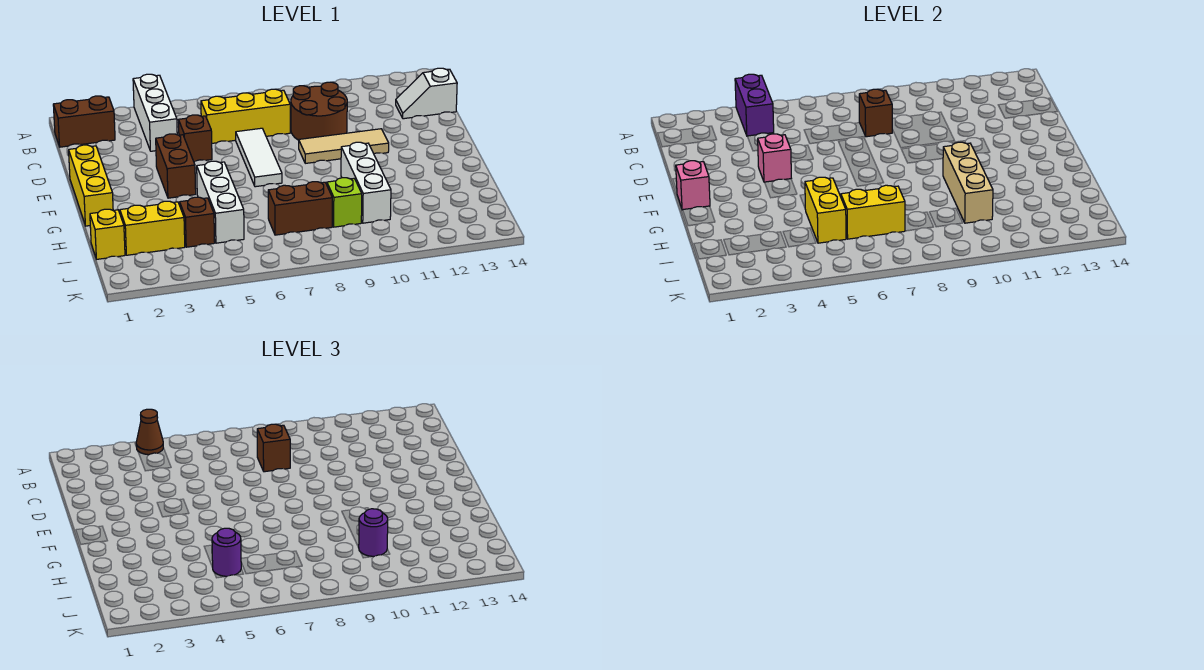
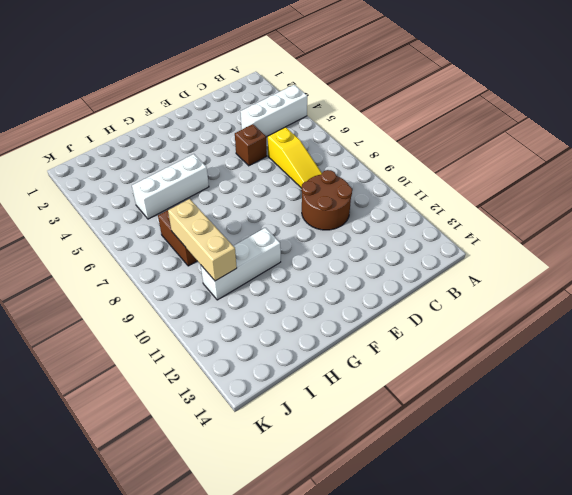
yellow slope C6:C8 level 1 top 6 -> yellow brick C6:C8 level 1
tan brick I8:I10 level 2 -> tan brick G10:I10 level 2
none -> brown brick B1:B2 level 1
none -> white slope C13:C14 level 1 top 14
none -> white tile D7:F7 level 1

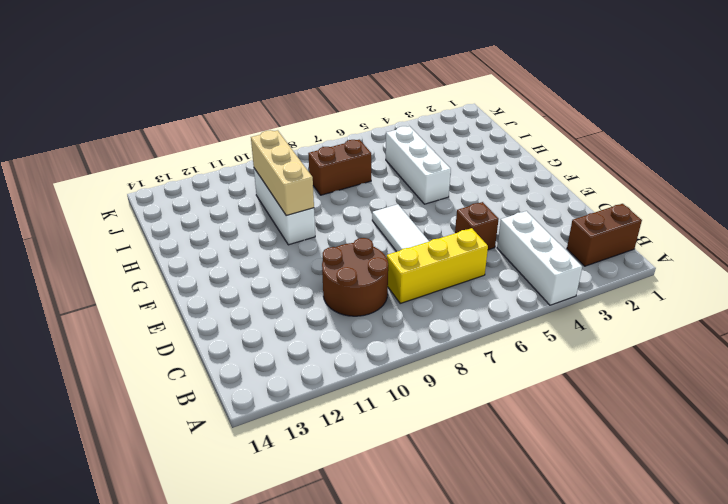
none -> white slope C13:C14 level 1 top 14
none -> yellow brick E1:G1 level 1
none -> brown brick E4:F4 level 1

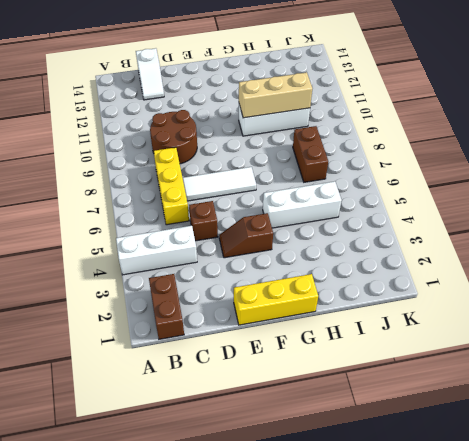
brown slope E4:F4 level 1 top F -> brown brick E4:F4 level 1
none -> tan tile E9:E11 level 1
none -> yellow brick I1 level 1
none -> yellow brick I2:I3 level 1

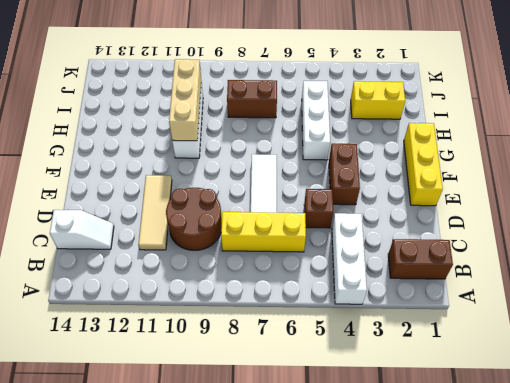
tan tile C11:E11 level 1 -> tan tile E9:E11 level 1
none -> yellow brick I1 level 1
none -> brown brick I4 level 1
none -> lime brick I9 level 1

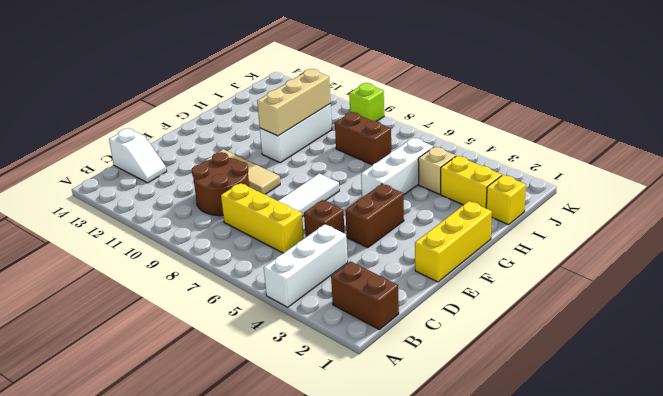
tan brick I4 level 1 -> brown brick I4 level 1
lime brick K9 level 1 -> lime brick I9 level 1
none -> purple brick A4:B4 level 2
none -> brown brick C8 level 2
none -> pink brick E4 level 2

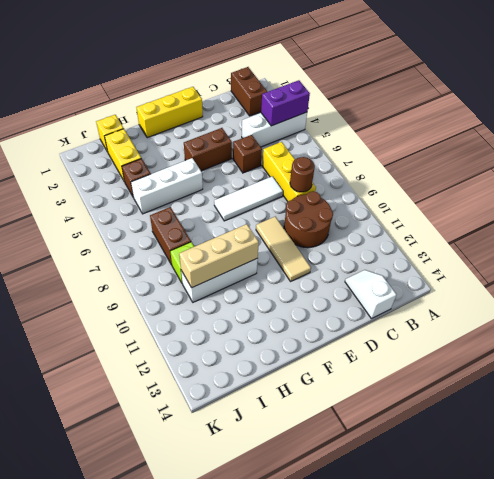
brown round brick C8 level 2 -> brown brick C8 level 2
none -> pink brick E4 level 2
none -> pink brick F1 level 2
none -> yellow brick H5:I5 level 2

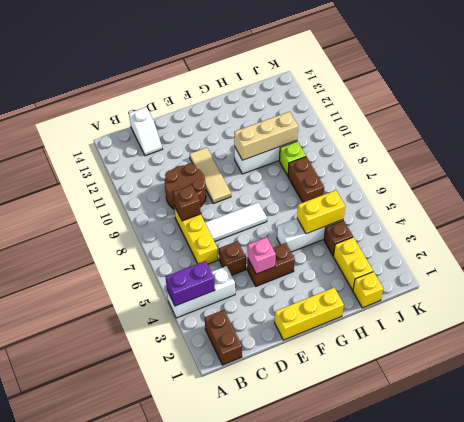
none -> pink brick F1 level 2
none -> yellow brick I6:I7 level 2
none -> brown cone A4 level 3

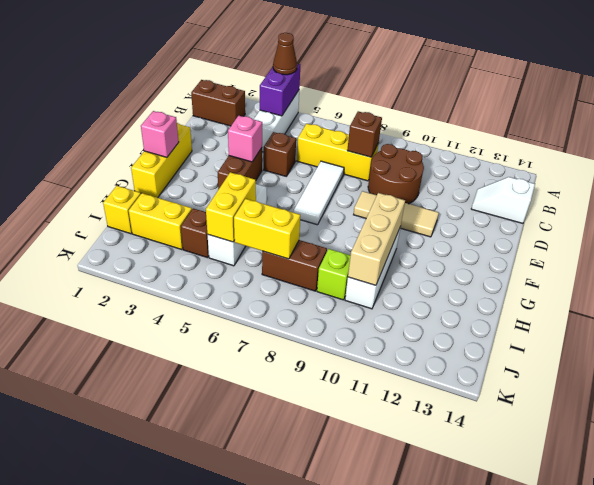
none -> brown brick C8 level 3
none -> purple round brick I5 level 3
none -> purple round brick I10 level 3

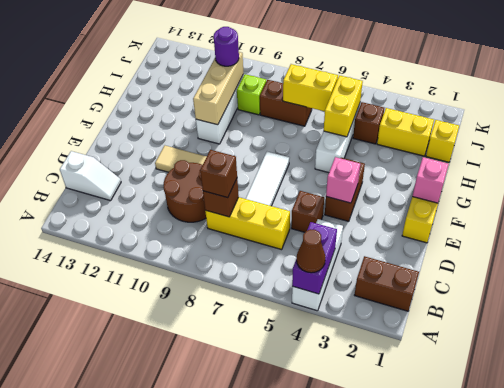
none -> purple round brick I5 level 3

